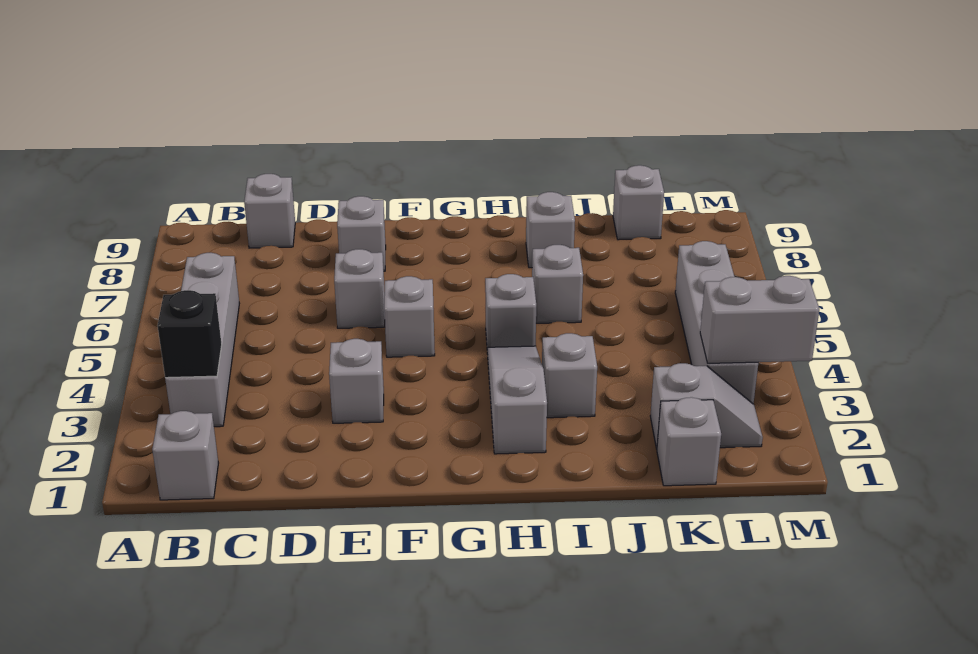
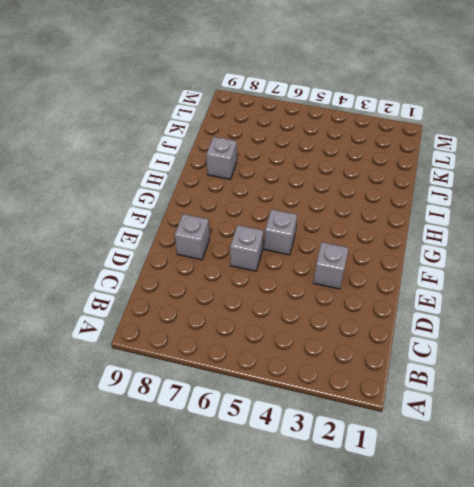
none -> grey brick B1 level 1
none -> grey brick B3:B6 level 1
none -> grey brick C9 level 1

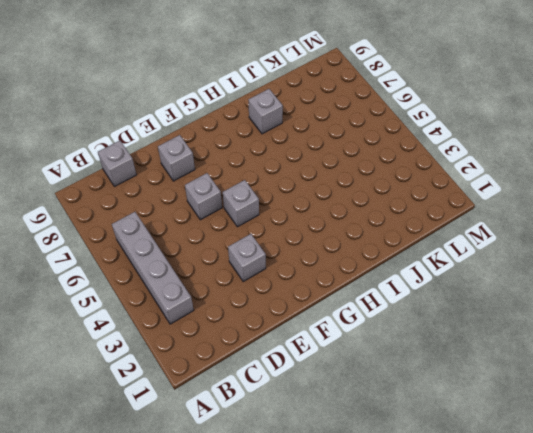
none -> grey brick B1 level 1
none -> grey slope H2:H4 level 1 top 2
none -> grey brick H5 level 1

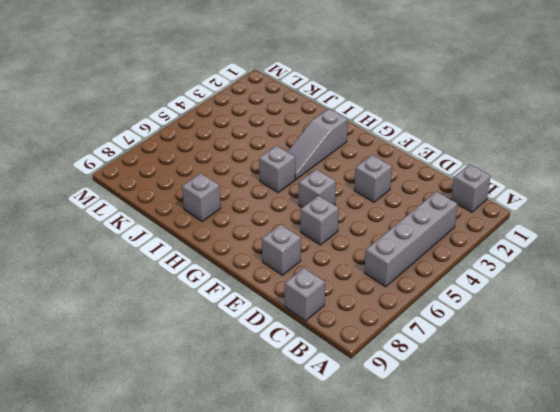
none -> grey brick I3 level 1
none -> grey brick I6 level 1
none -> grey brick K1 level 1

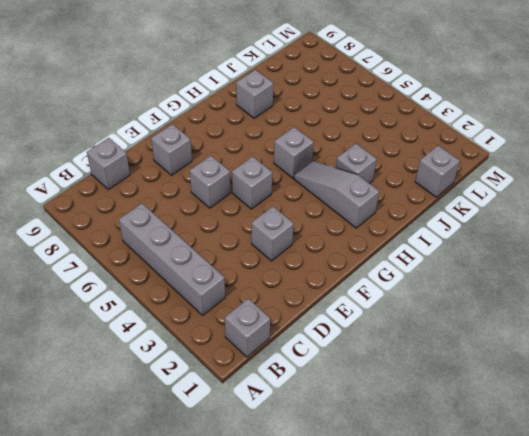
none -> grey brick I6 level 1
none -> grey slope K2:L2 level 1 top K
none -> grey brick K9 level 1

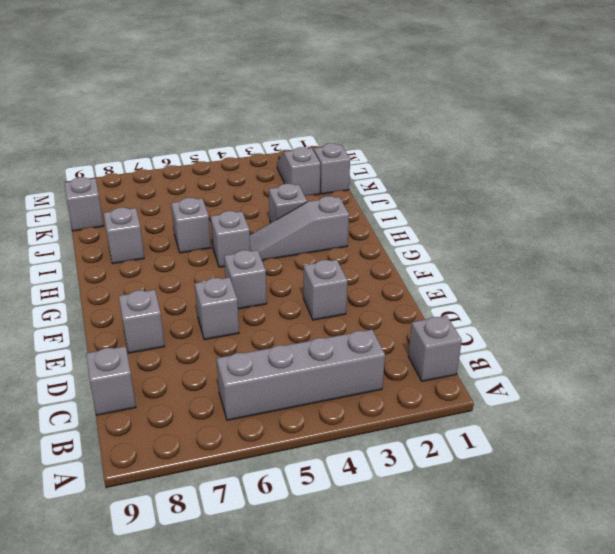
none -> grey brick L3:L6 level 1
none -> black brick B3 level 2
none -> grey brick L3:M3 level 2

